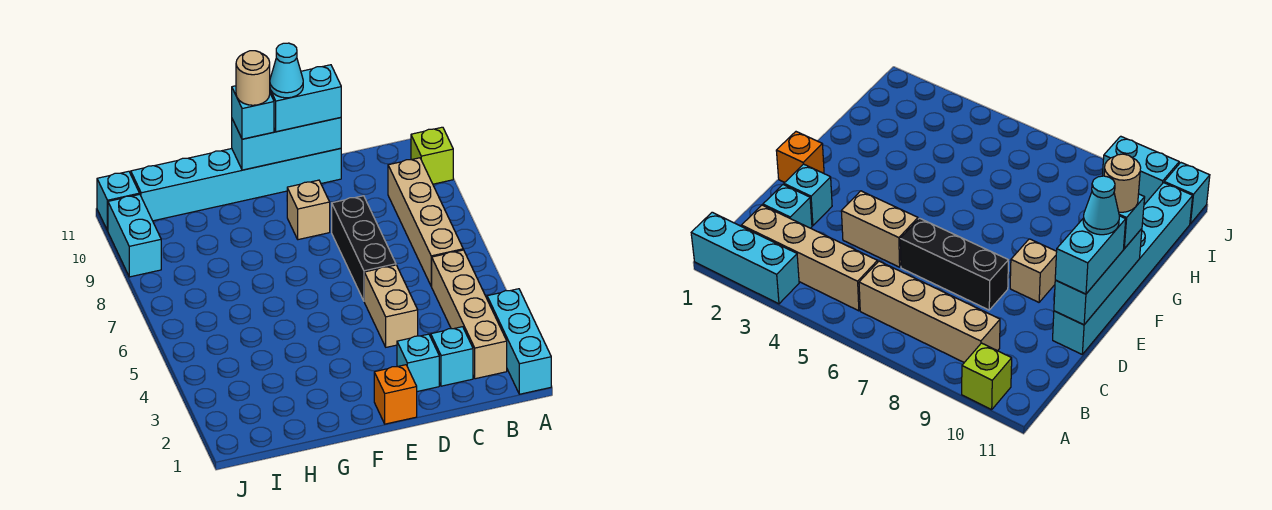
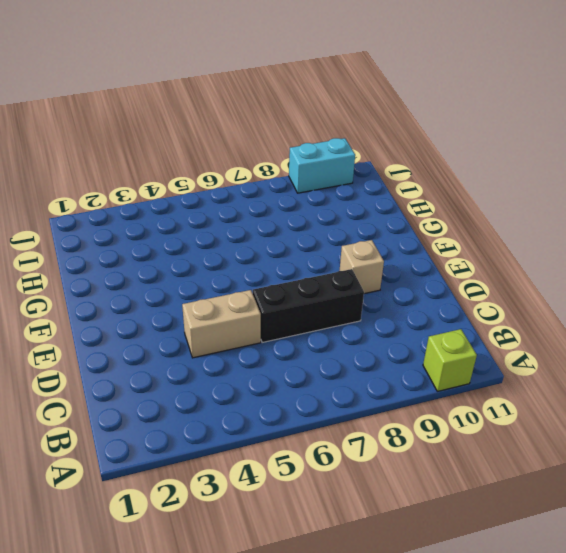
none -> cyan brick A1:A3 level 1
none -> tan brick B2:B5 level 1
none -> tan brick B6:B9 level 1

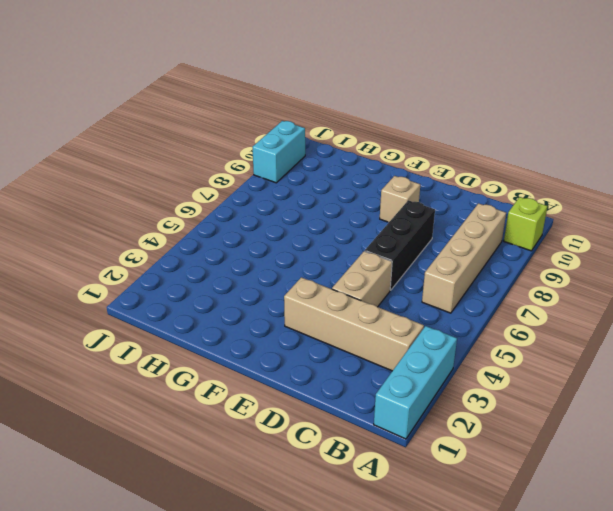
tan brick B3:E3 level 1 -> tan brick B2:B5 level 1
none -> cyan brick C2 level 1
none -> cyan brick D2 level 1
none -> cyan brick D11:I11 level 1

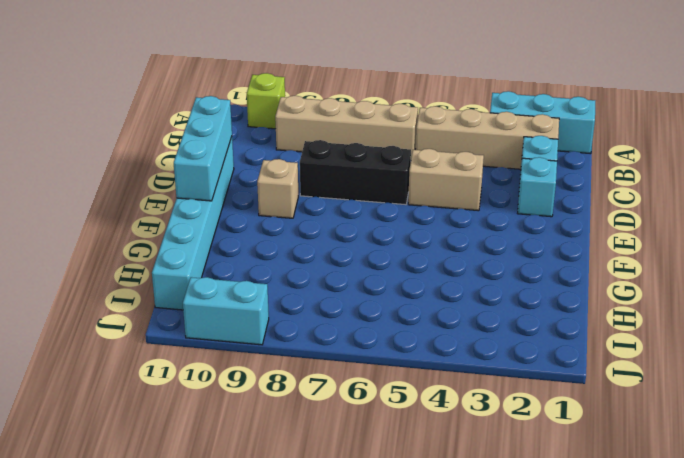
none -> orange brick E1 level 1
none -> cyan brick J11 level 1
none -> cyan brick D11:E11 level 3

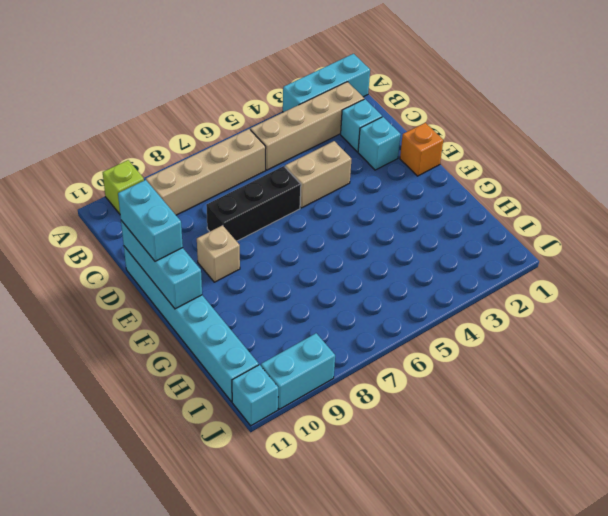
none -> cyan brick F11 level 3
none -> cyan cone E11 level 4
none -> tan round brick F11 level 4

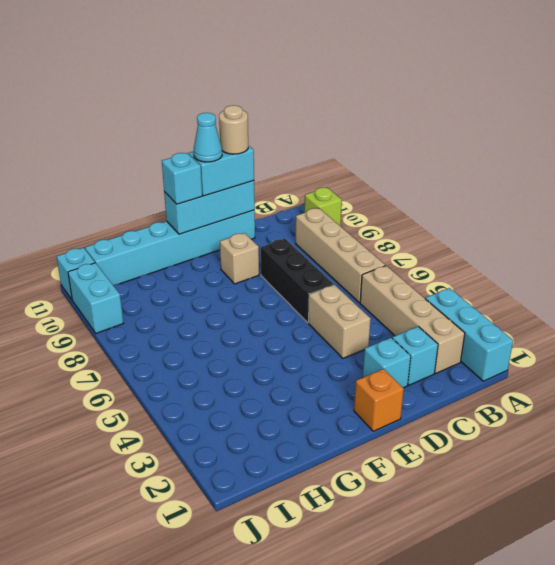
tan round brick D11 level 4 -> tan round brick F11 level 4

